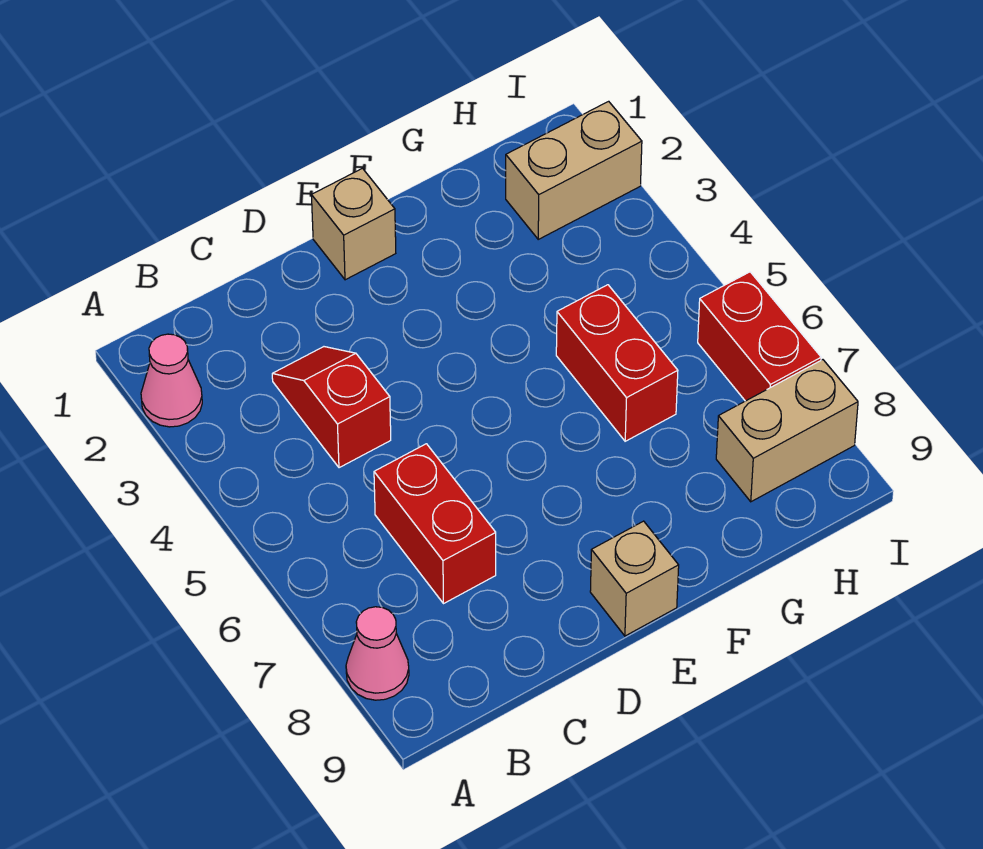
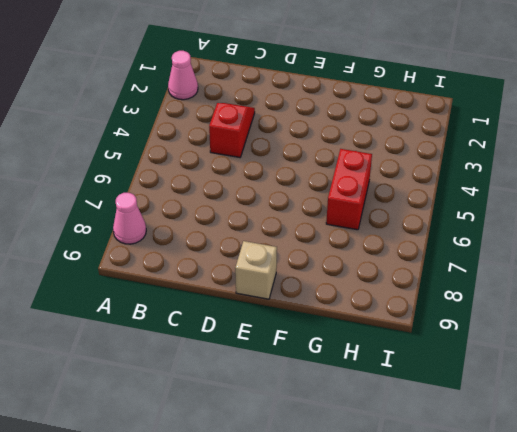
none -> red brick C6:C7 level 1
none -> tan brick E1 level 1

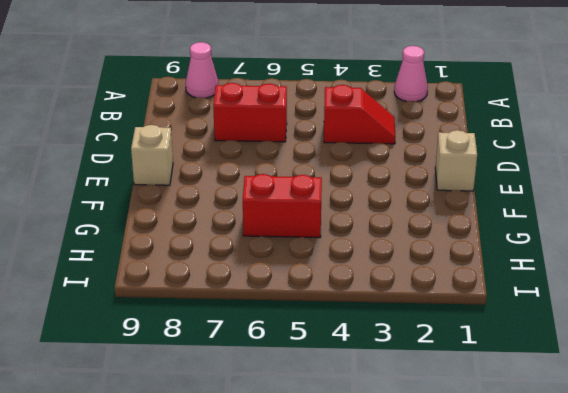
none -> tan brick H2:I2 level 1
none -> tan brick H8:I8 level 1

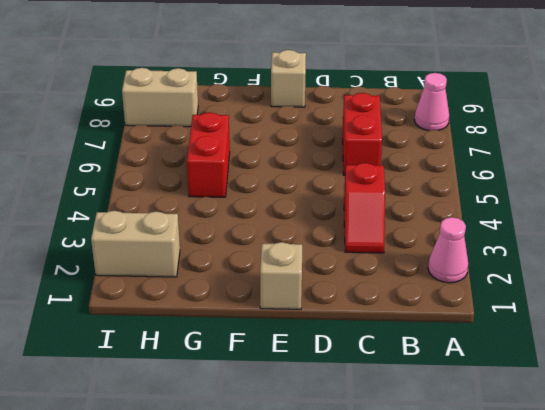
none -> red brick I6:I7 level 1

